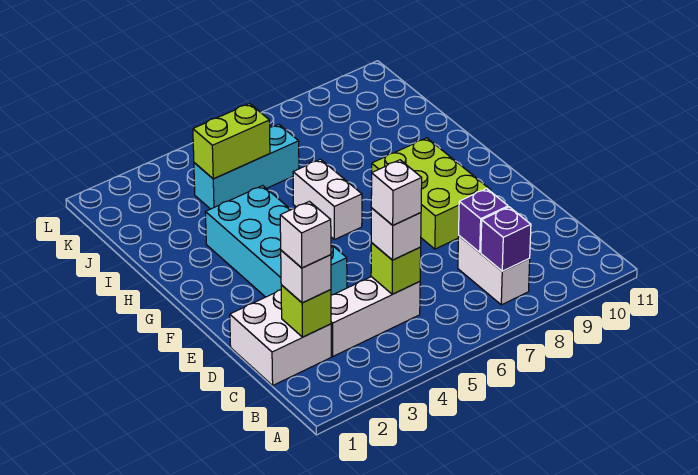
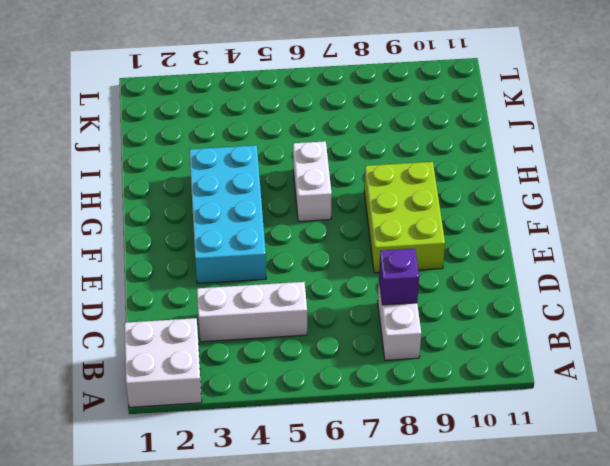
white brick A1:B2 level 1 -> white brick C1:D2 level 1
none -> cyan brick J4:J6 level 1
none -> purple brick B8 level 2
none -> lime brick C2 level 2

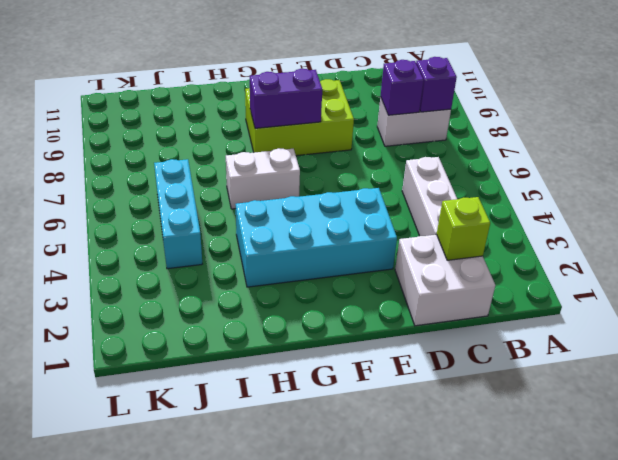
purple brick F8:G8 level 2 -> none
none -> lime brick C5 level 2
none -> lime brick J4:J5 level 2
none -> white brick C2 level 3

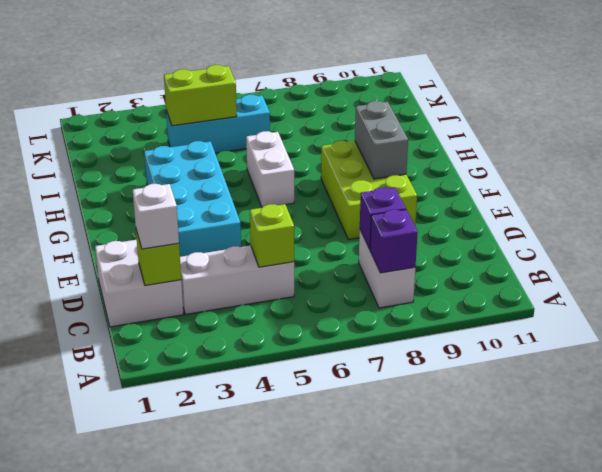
grey brick F9:G9 level 2 -> none
none -> white brick C5 level 3
none -> white brick C2 level 4
none -> white brick C5 level 4

